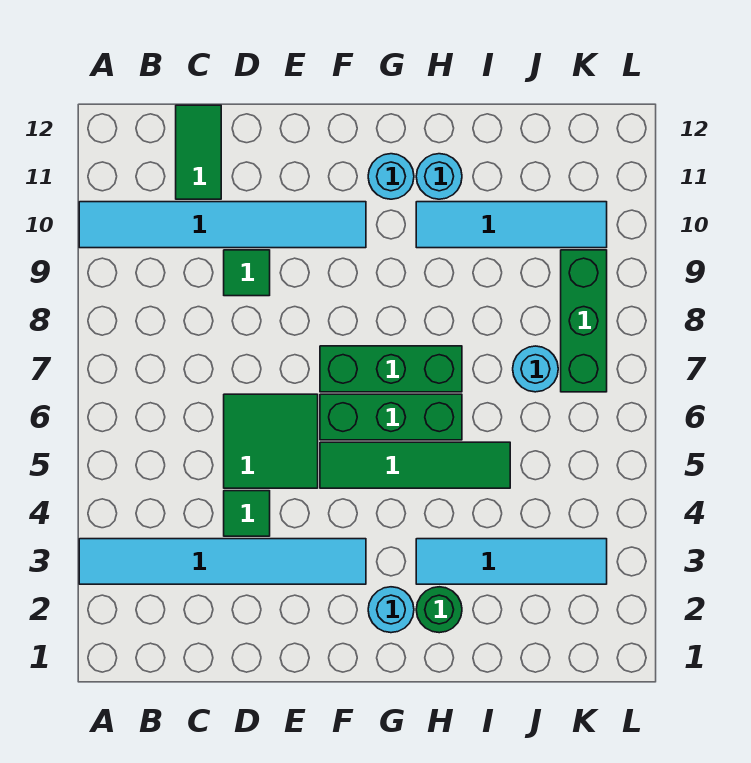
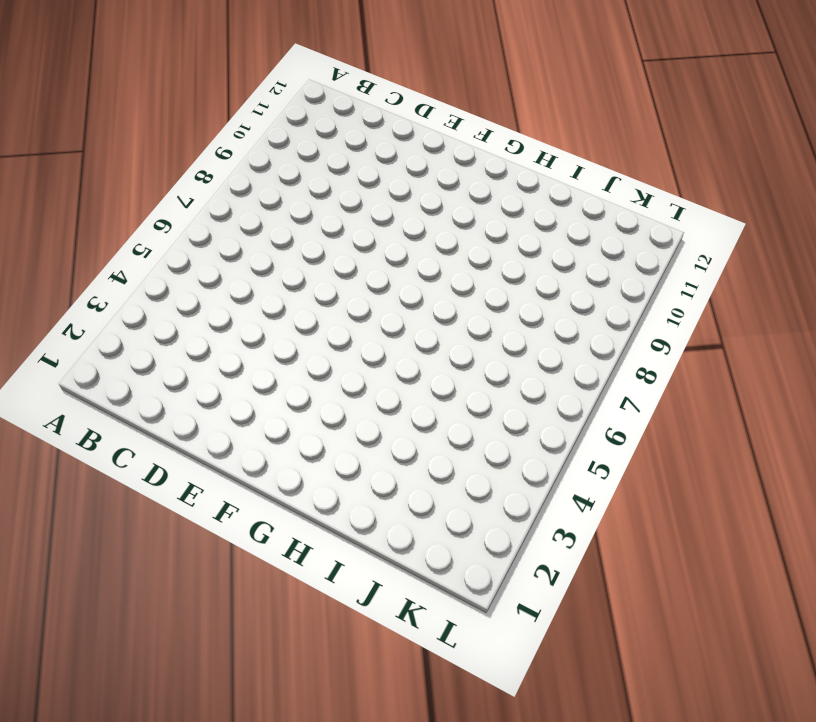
none -> cyan tile A3:F3 level 1
none -> cyan tile A10:F10 level 1
none -> green tile C11:C12 level 1

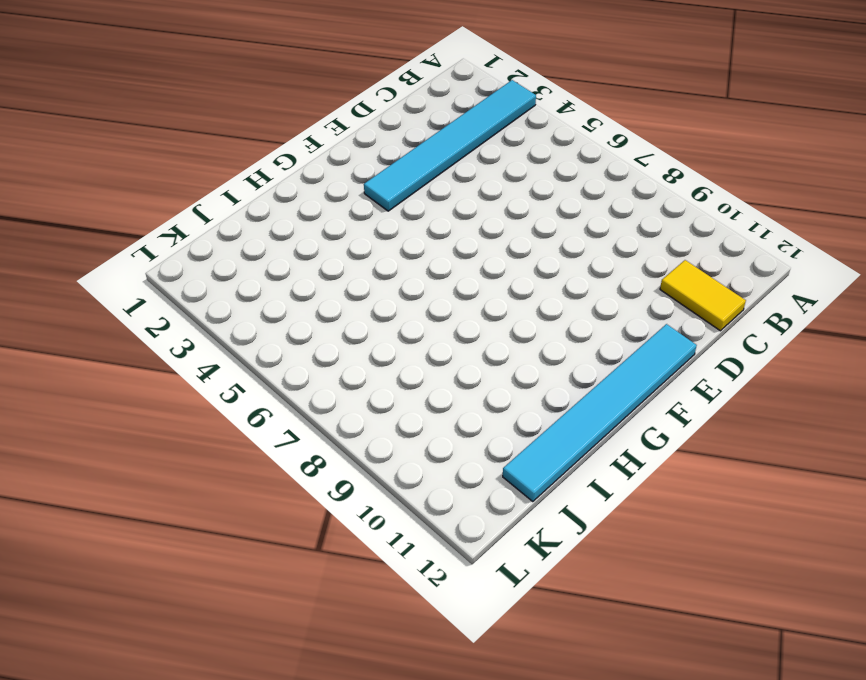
yellow tile C11:C12 level 1 -> green tile C11:C12 level 1
cyan tile E12:J12 level 1 -> cyan tile A10:F10 level 1
none -> green tile D4 level 1
none -> green tile D5:E6 level 1
none -> green tile D9 level 1

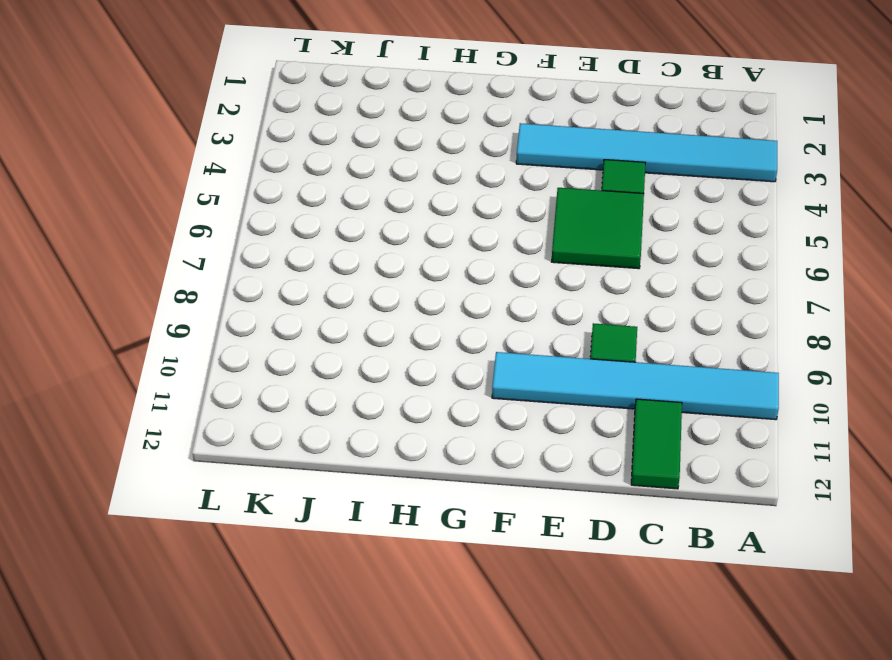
none -> green tile F5:I5 level 1
none -> green brick F6:H6 level 1
none -> green brick F7:H7 level 1

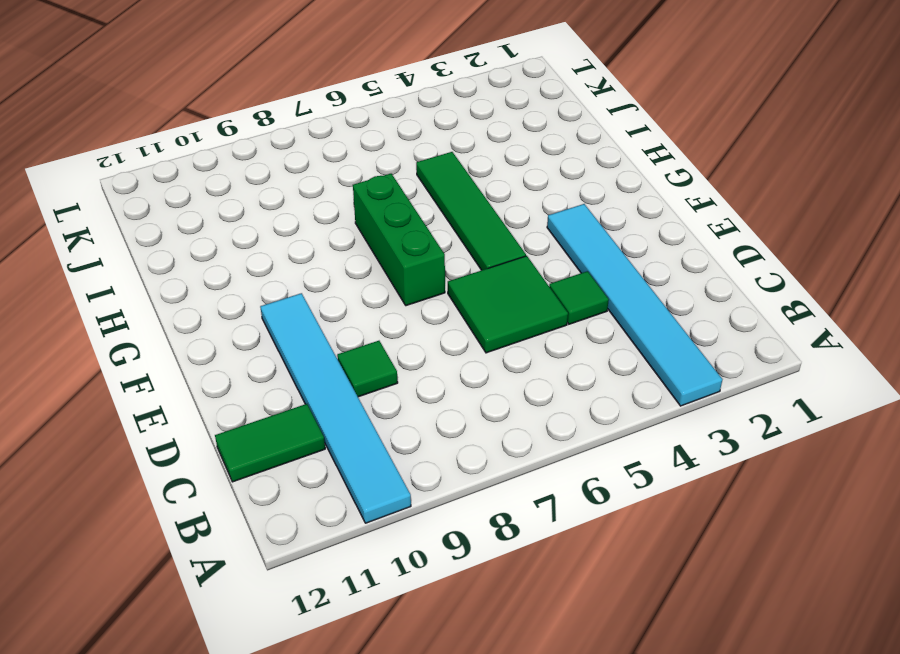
none -> green brick F6:H6 level 1
none -> cyan round brick G2 level 1
none -> cyan round brick G11 level 1

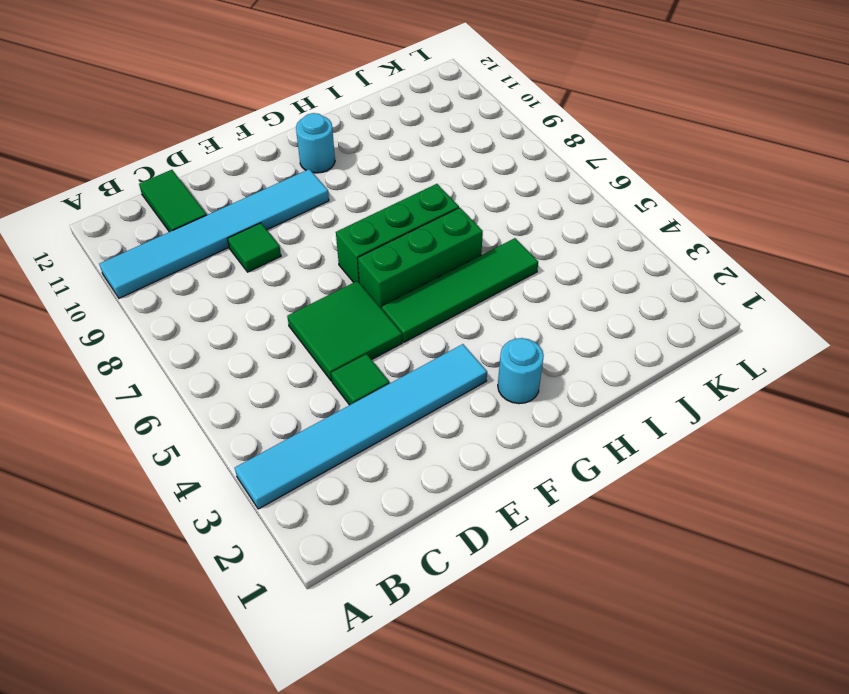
none -> green round brick H2 level 1
none -> cyan tile H3:K3 level 1
none -> cyan tile H10:K10 level 1

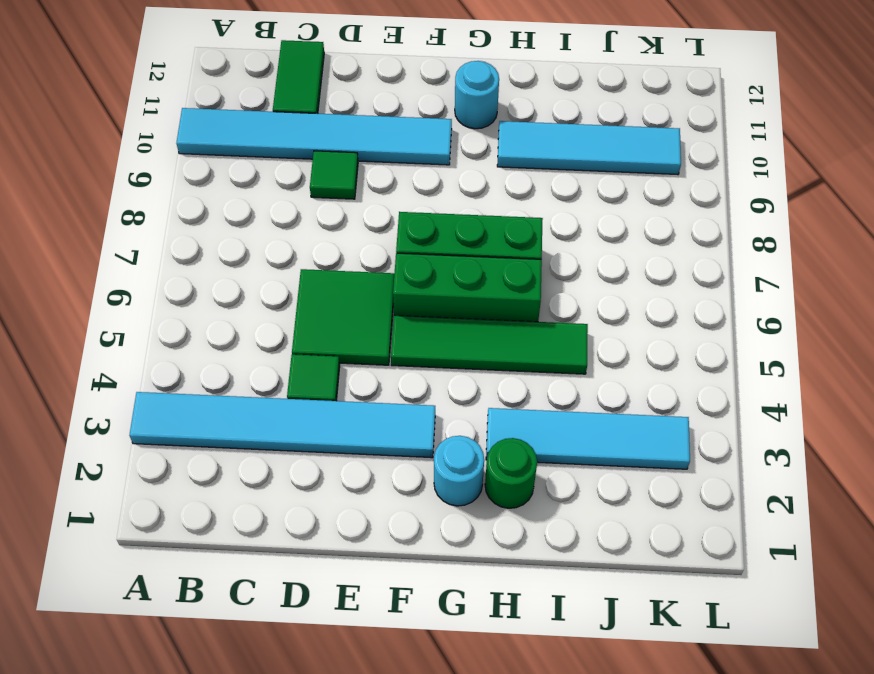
none -> cyan round brick H11 level 1
none -> cyan round brick J7 level 1
none -> green brick K7:K9 level 1

